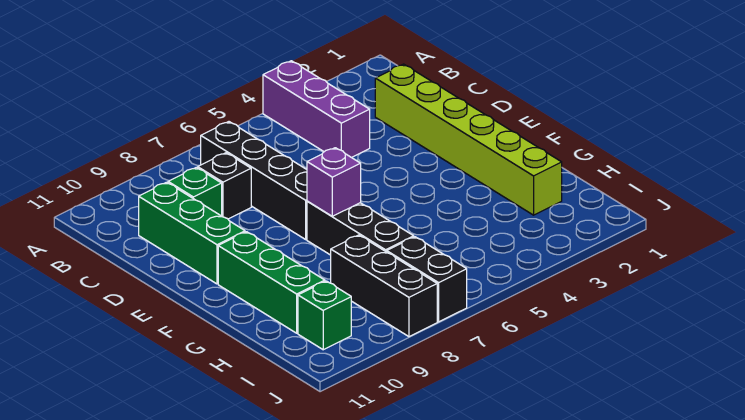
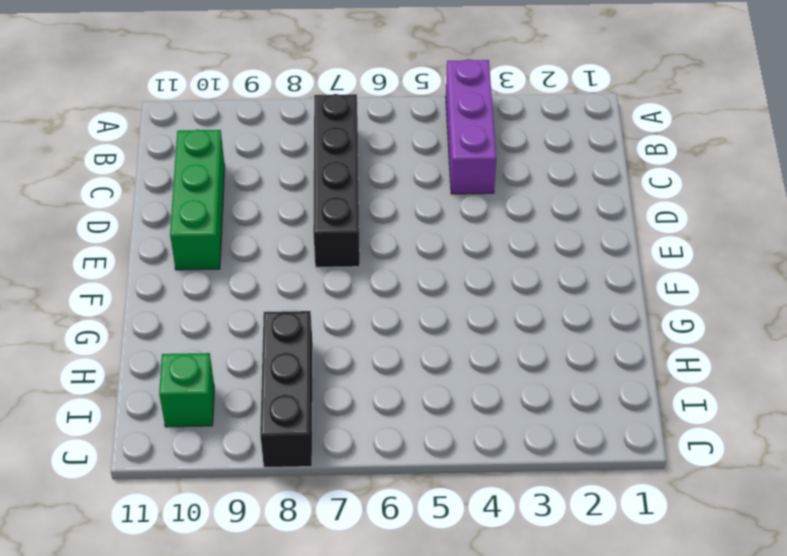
none -> lime brick C2:H2 level 1
none -> black brick C8 level 1
none -> green brick C9 level 1

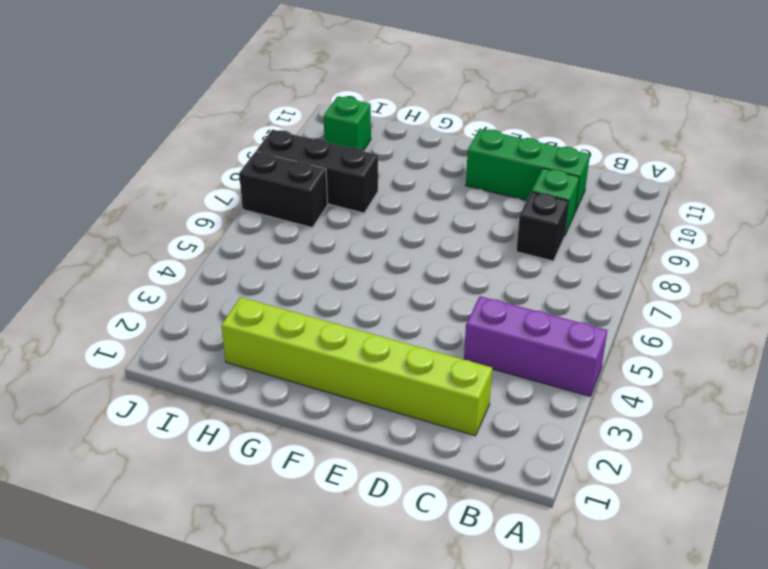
none -> black brick B7:E7 level 1
none -> black brick F7:H7 level 1
none -> green brick F10:H10 level 1

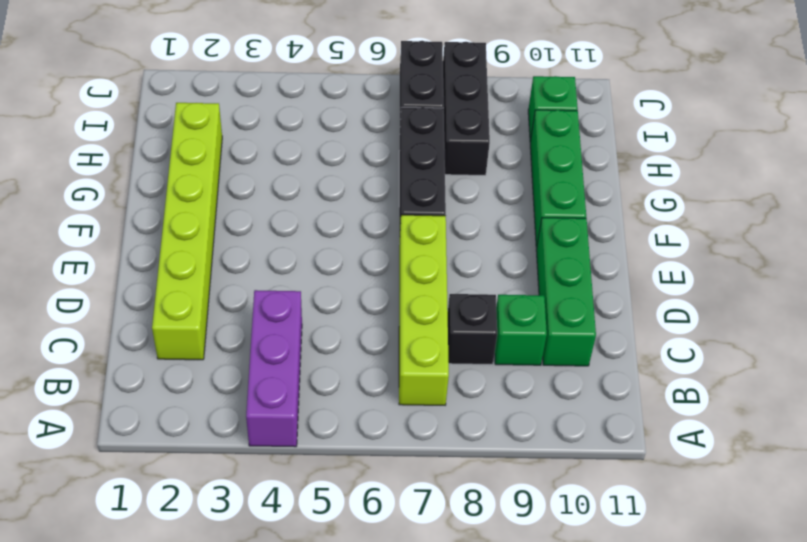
lime brick B7:E7 level 1 -> black brick B7:E7 level 1
none -> purple brick F7 level 2

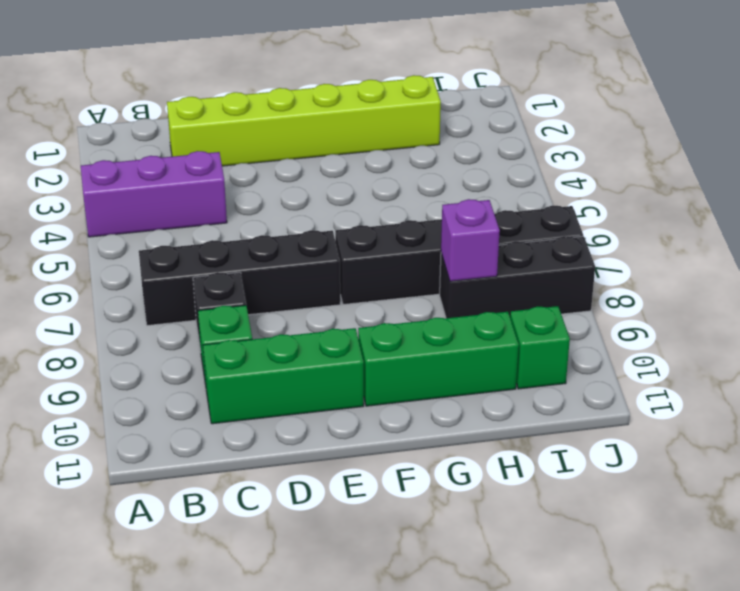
purple brick H8 level 2 -> purple brick F7 level 2

